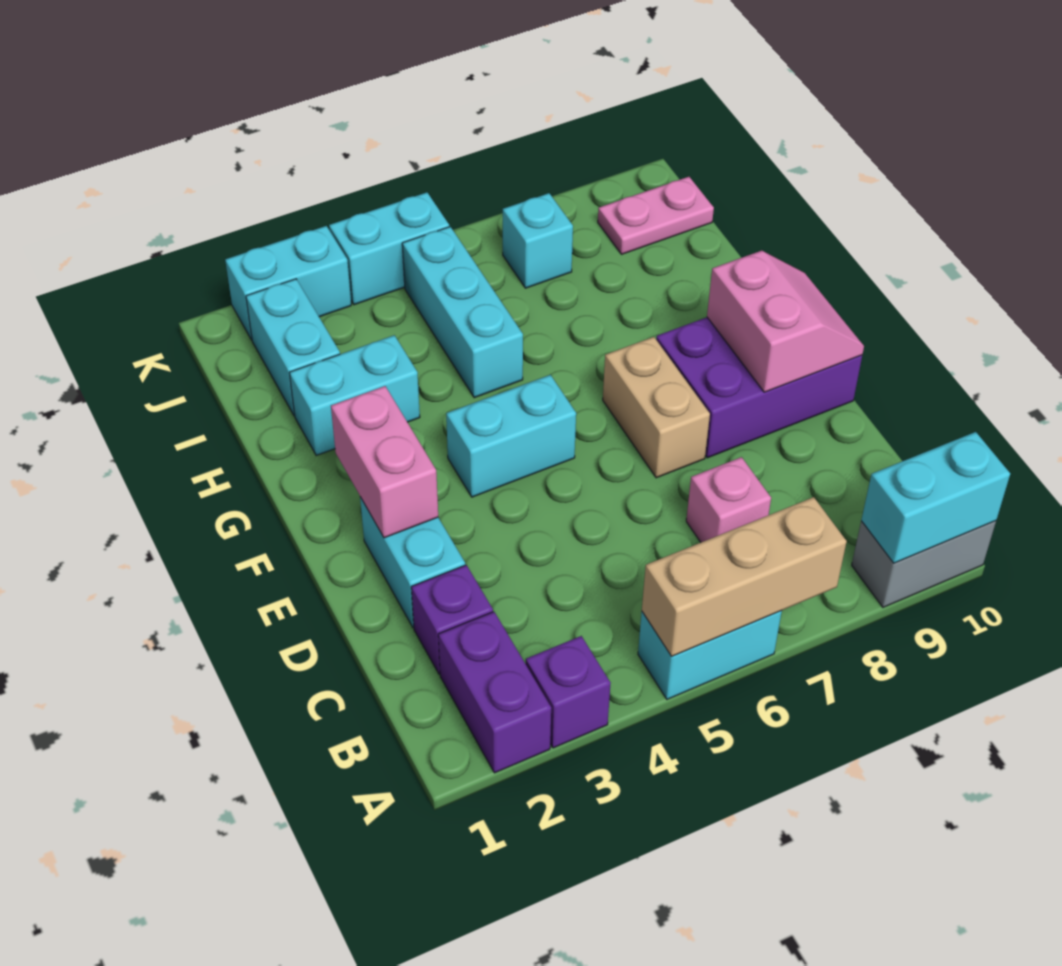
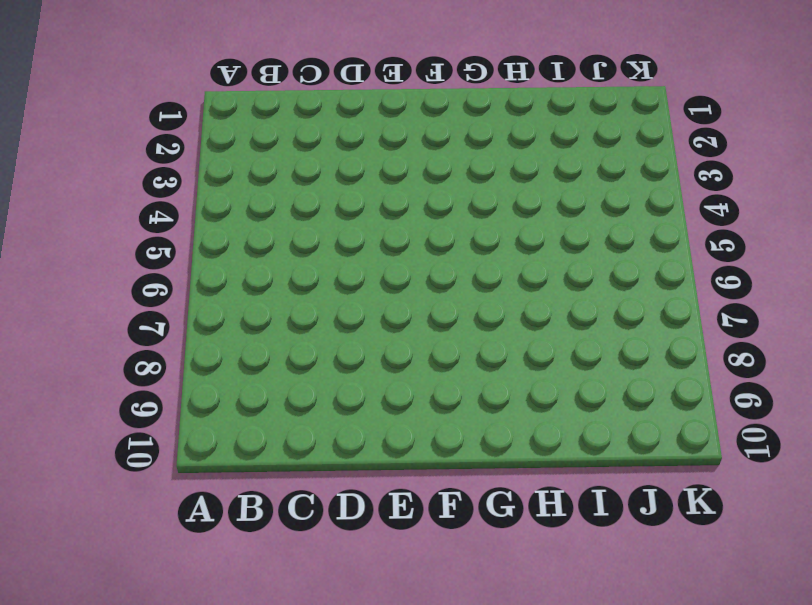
none -> purple brick A2:B2 level 1
none -> purple brick A3 level 1
none -> cyan brick A5:A6 level 1

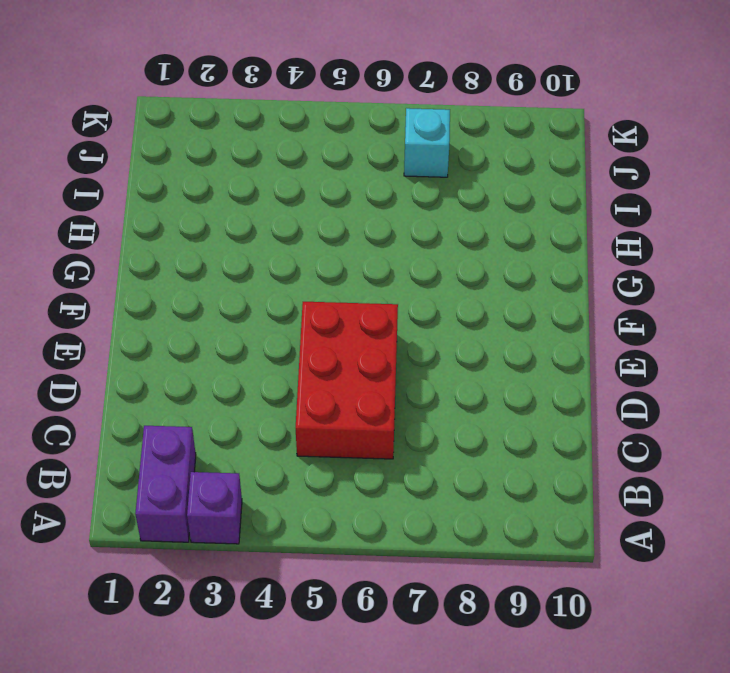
red brick C5:E6 level 1 -> none
none -> cyan brick A5:A6 level 1
none -> grey brick A9:A10 level 1
none -> purple brick C2 level 1

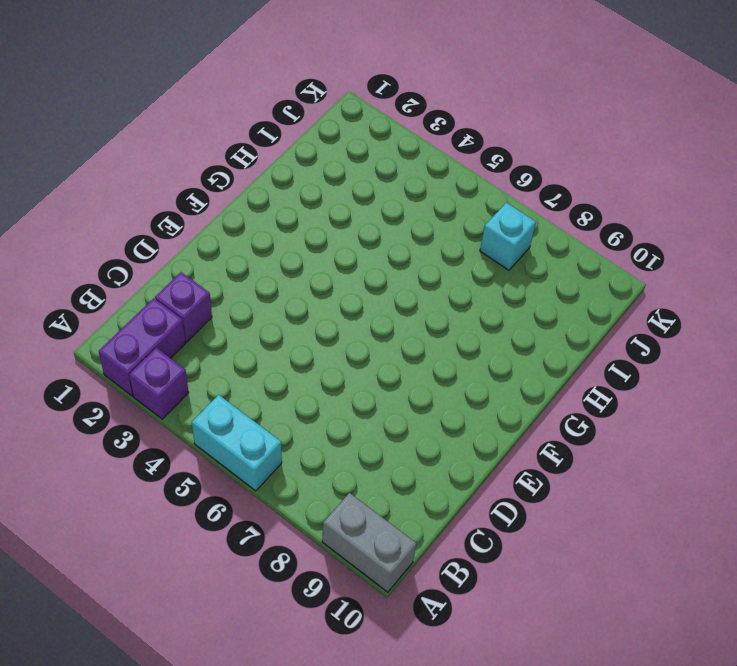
none -> pink brick C7 level 1
none -> cyan brick D2:E2 level 1
none -> tan brick E7:F7 level 1

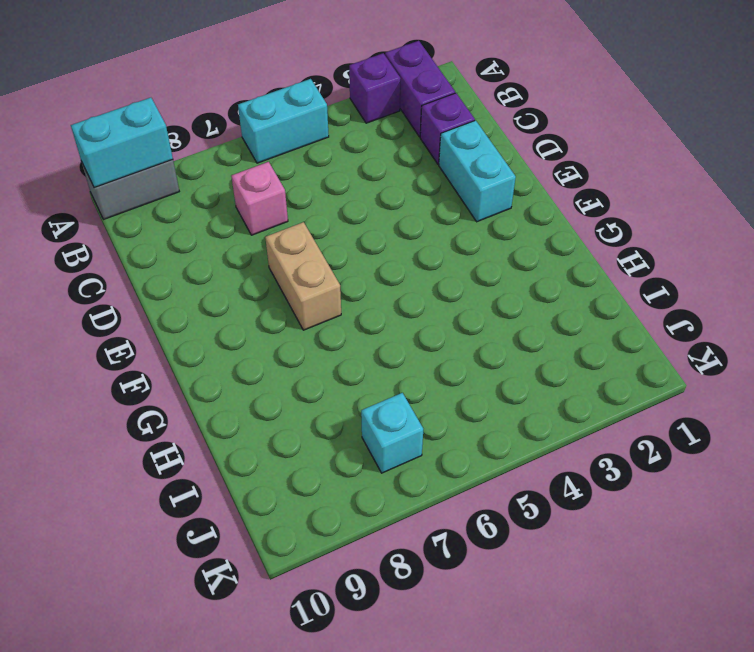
none -> purple brick E8:F10 level 1
none -> cyan brick F4:F5 level 1
none -> cyan brick H2:H3 level 1

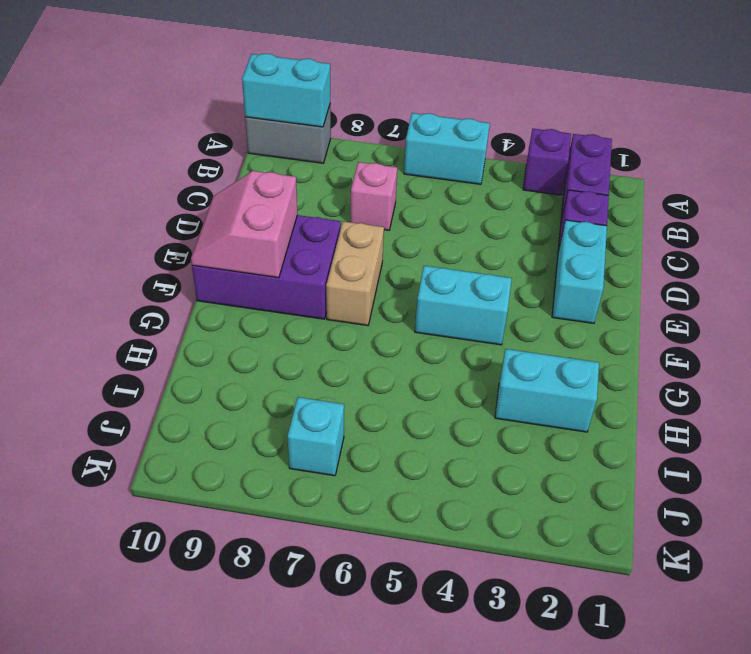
none -> cyan brick H5:J5 level 1
none -> cyan brick I2:J2 level 1
none -> pink plate J9:J10 level 1

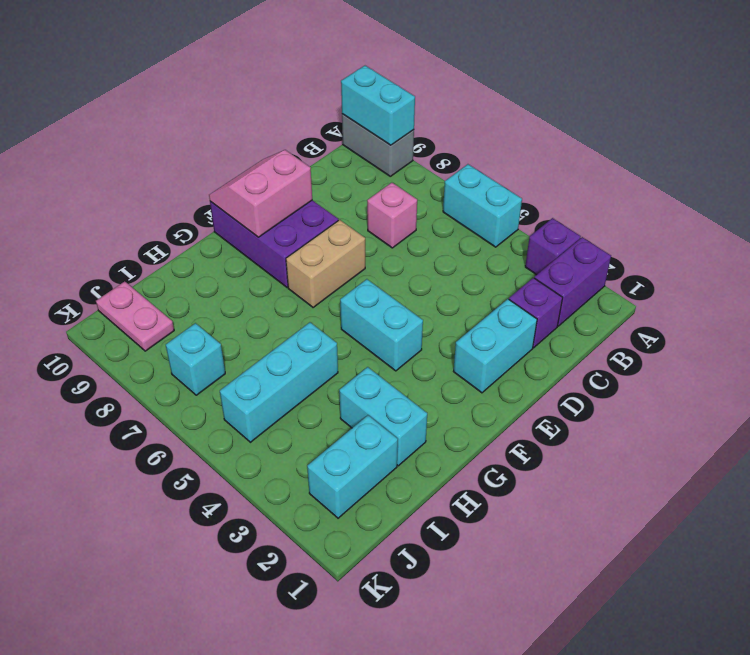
none -> cyan brick K2:K3 level 1
none -> cyan brick K4:K5 level 1
none -> tan brick A5:A7 level 2

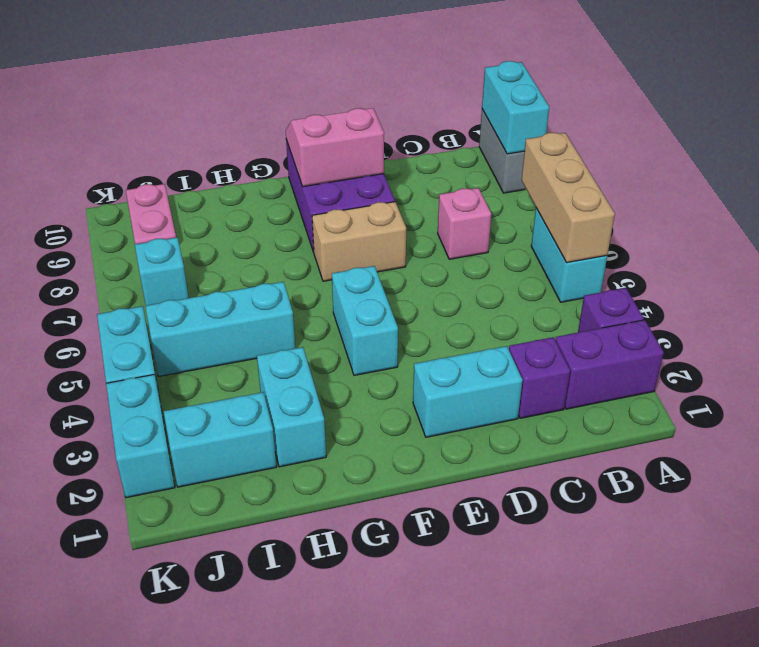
none -> pink brick E2:F2 level 2

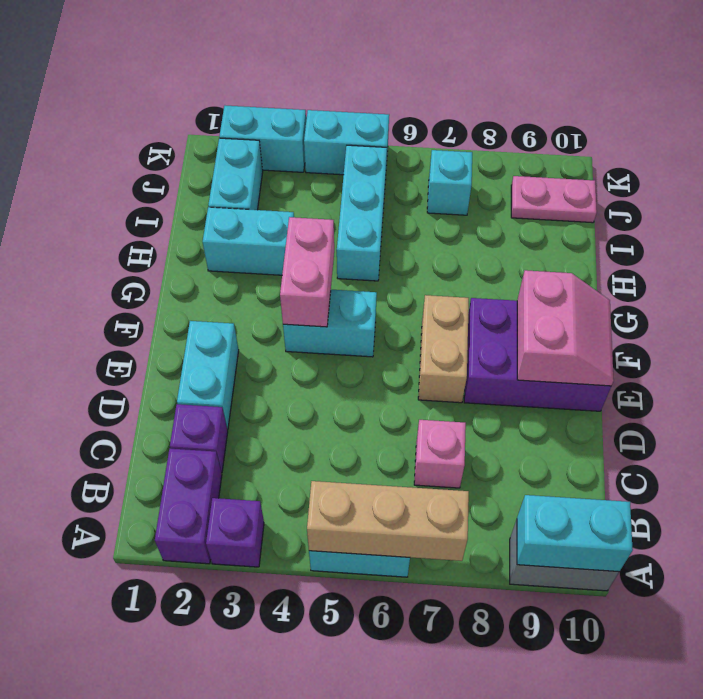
pink brick F4:G4 level 2 -> pink brick E2:F2 level 2

